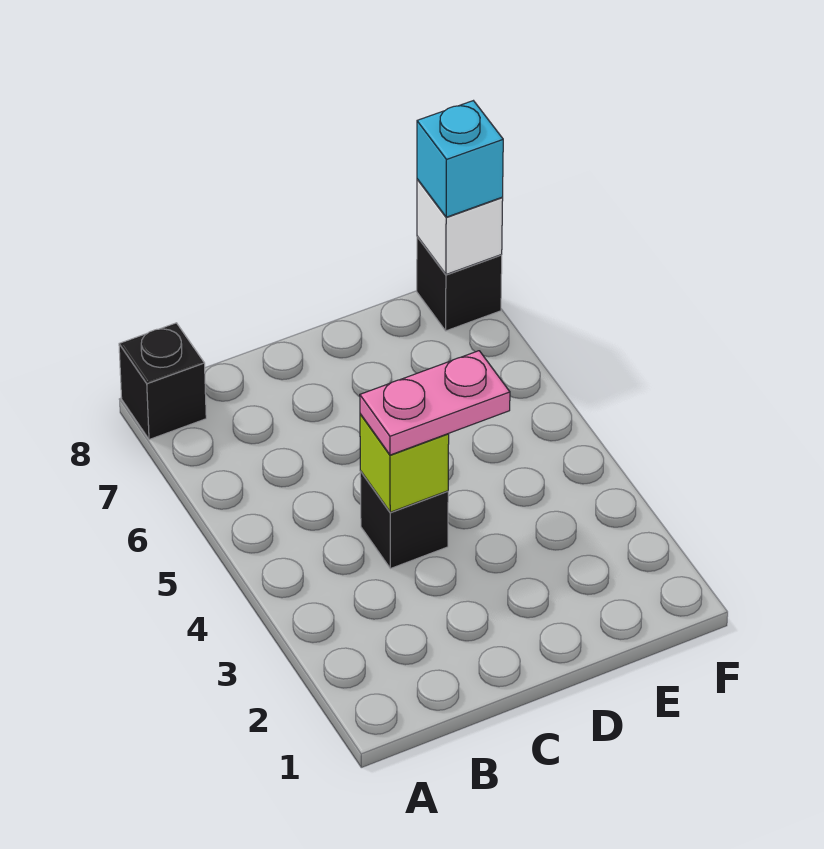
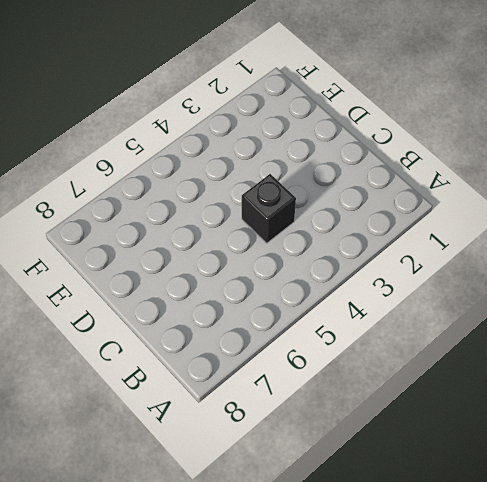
none -> black brick A8 level 1
none -> black brick F8 level 1

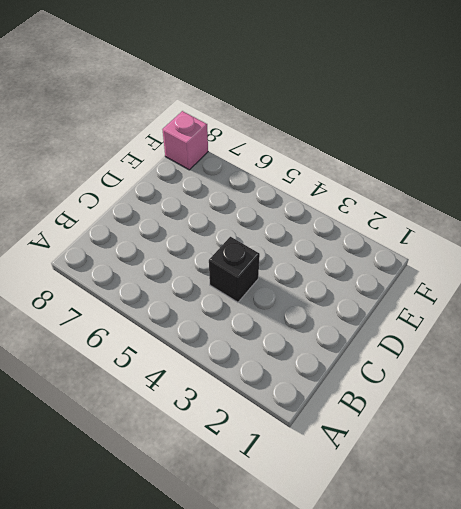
pink brick F8 level 1 -> black brick F8 level 1
none -> black brick A8 level 1
none -> lime brick C4 level 2

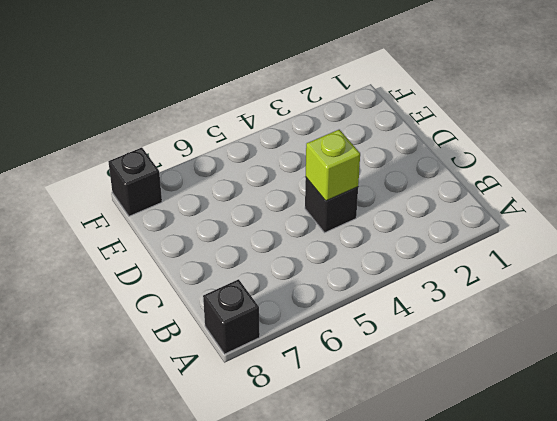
none -> white brick F8 level 2
none -> pink plate C4:D4 level 3

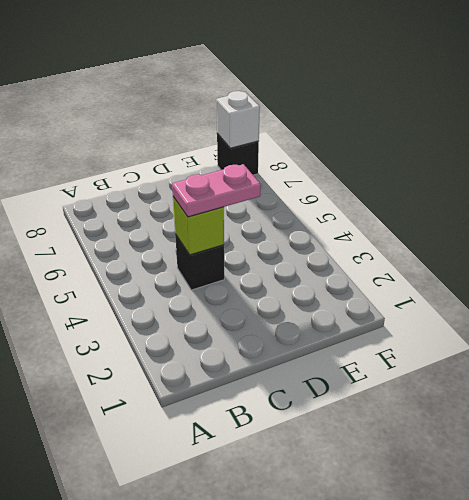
none -> black brick A8 level 1
none -> cyan brick F8 level 3

